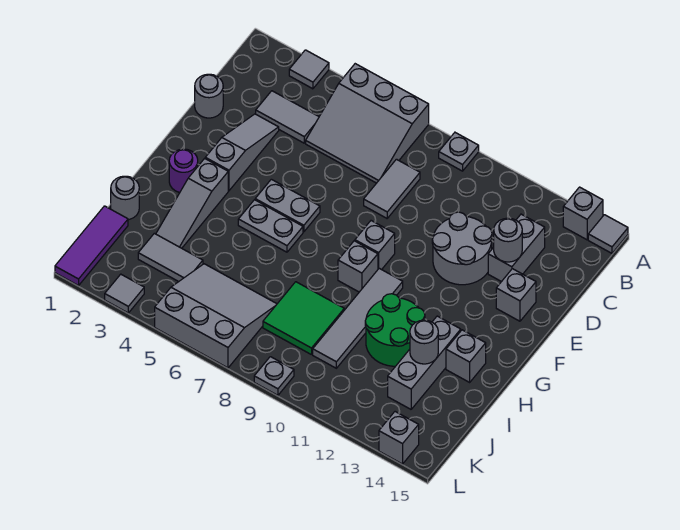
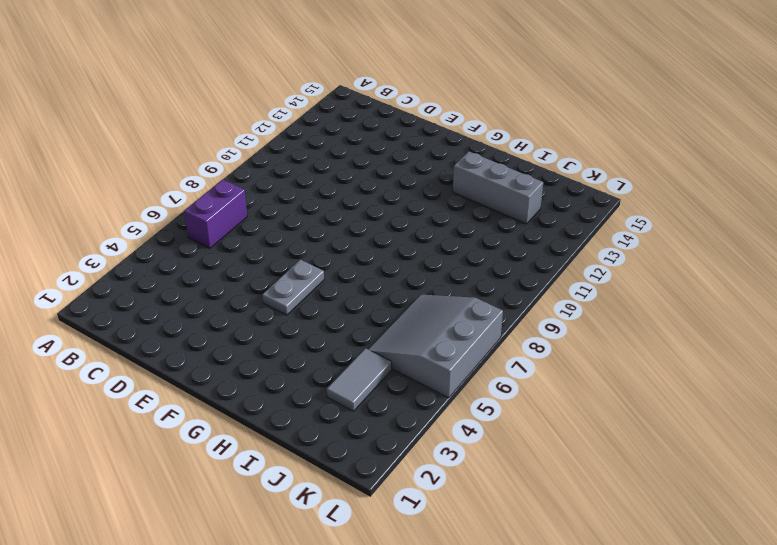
purple brick B6:B7 level 1 -> grey slope A5:C7 level 1 top A
none -> grey tile A3 level 1
none -> grey plate A9 level 1
none -> grey brick A14 level 1
none -> grey tile A15 level 1

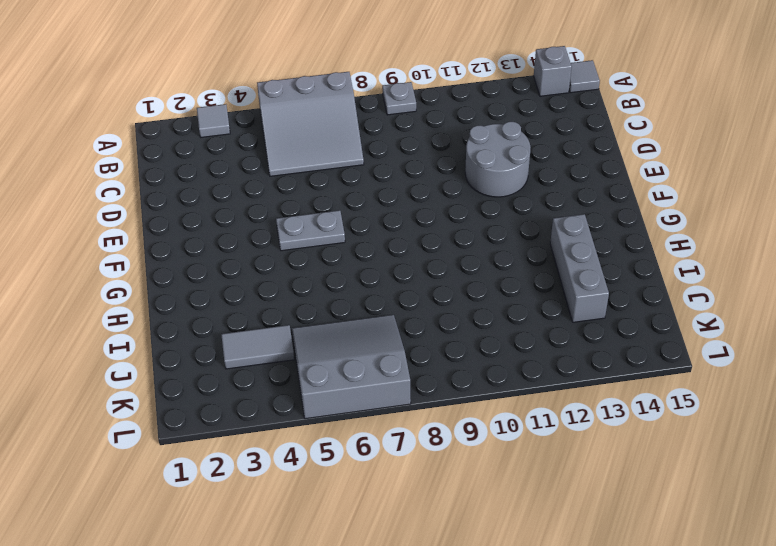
none -> grey tile C3:C4 level 1
none -> grey tile C8:D8 level 1
none -> grey brick C13:D13 level 1
none -> grey round brick D1 level 1

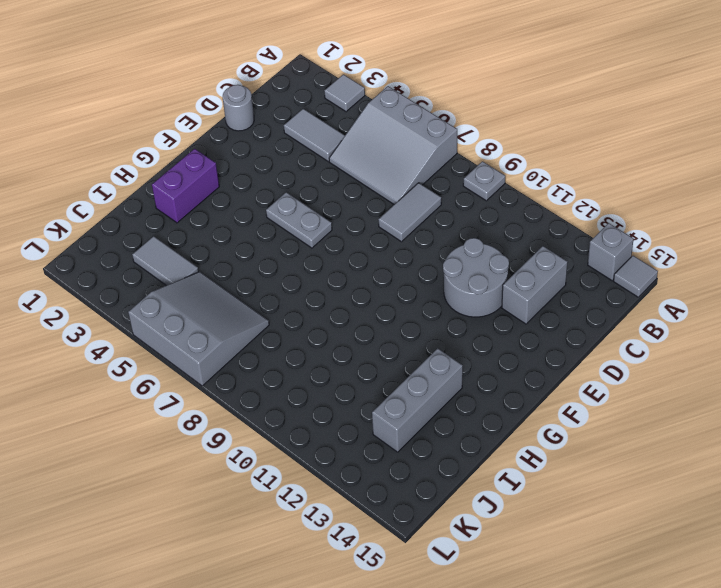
purple brick G2:H2 level 1 -> purple round brick G2 level 1
none -> grey slope D3:F3 level 1 top F
none -> grey brick E14 level 1
none -> grey brick F9 level 1
none -> grey slope G3:I3 level 1 top G

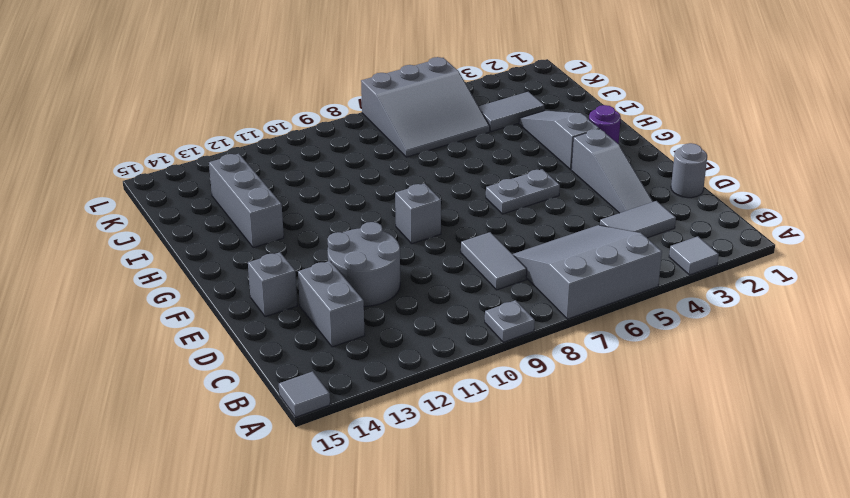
none -> grey brick A14 level 1
none -> grey plate G5:G6 level 1
none -> grey brick G9 level 1
none -> grey tile G10:J10 level 1

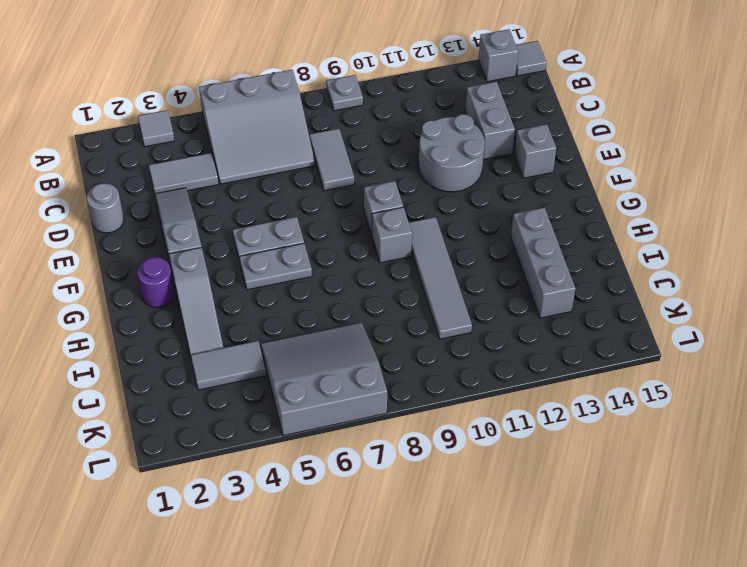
none -> green round brick H11:I12 level 1
none -> grey brick H14 level 1
none -> grey round brick I1 level 1
none -> green tile I8:J9 level 1

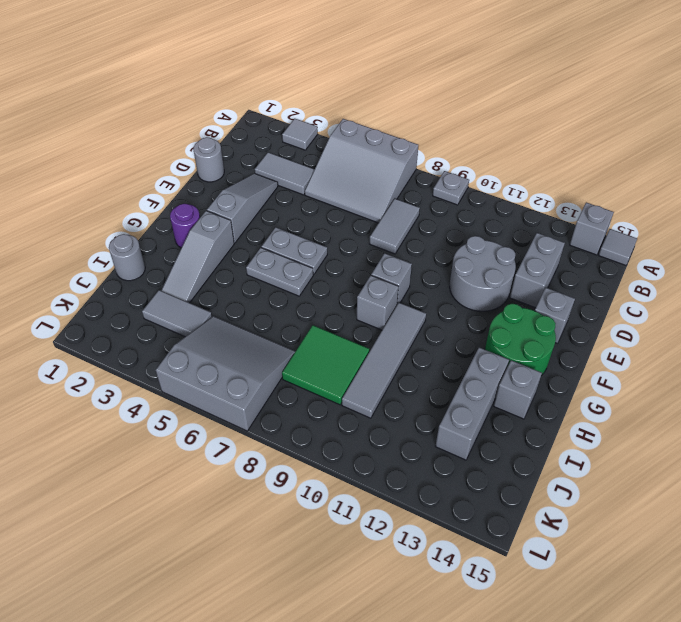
green round brick F13:G14 level 1 -> green round brick H11:I12 level 1
none -> purple tile J1:L1 level 1
none -> grey tile L3 level 1
none -> grey plate L9 level 1
none -> grey brick L14 level 1

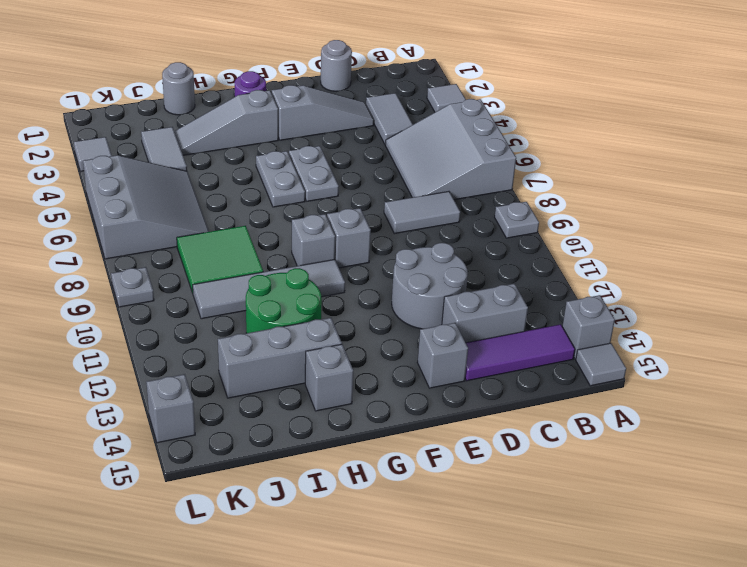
purple tile B14:D14 level 1 -> purple tile J1:L1 level 1
none -> grey round brick D13 level 2
none -> grey round brick I13 level 2

